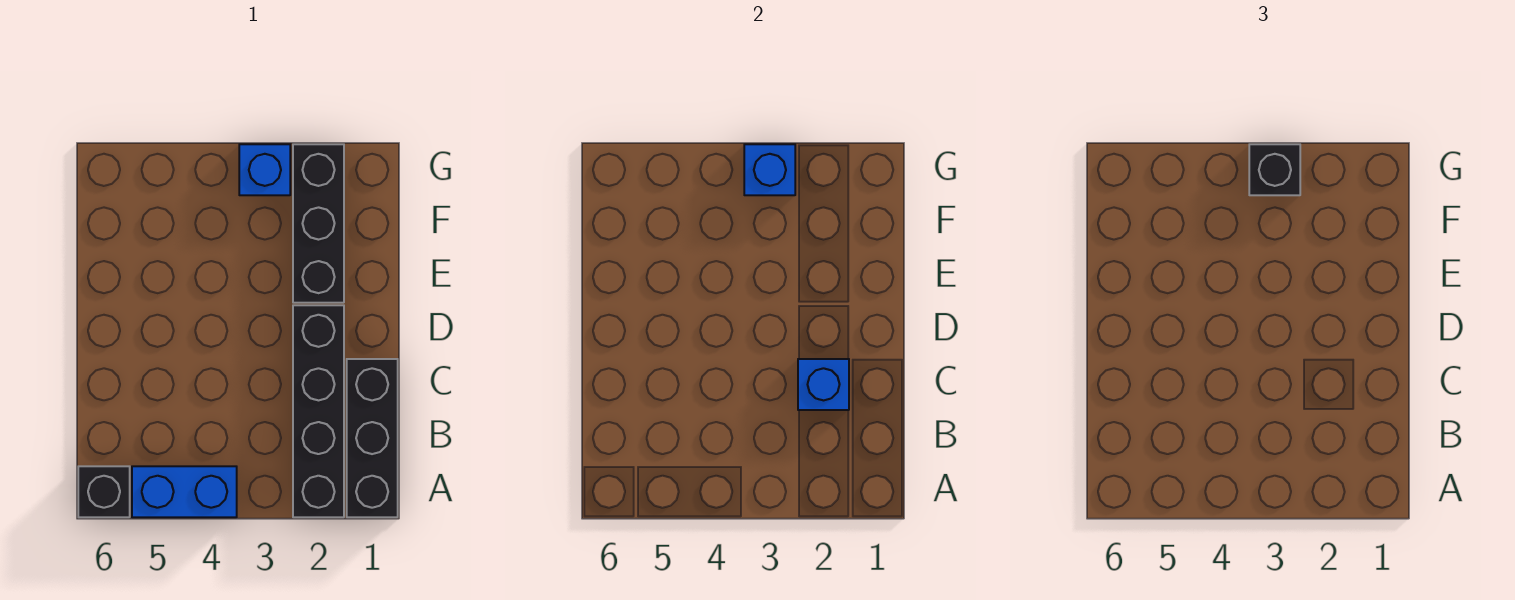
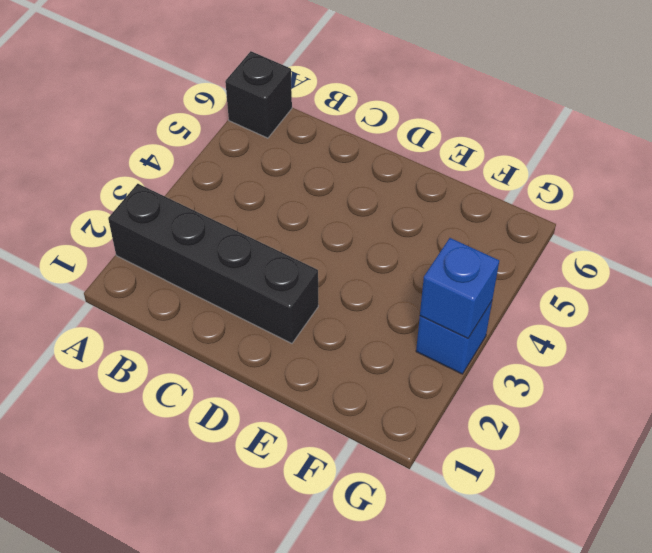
none -> black brick A1:C1 level 1
none -> blue brick A4:A5 level 1

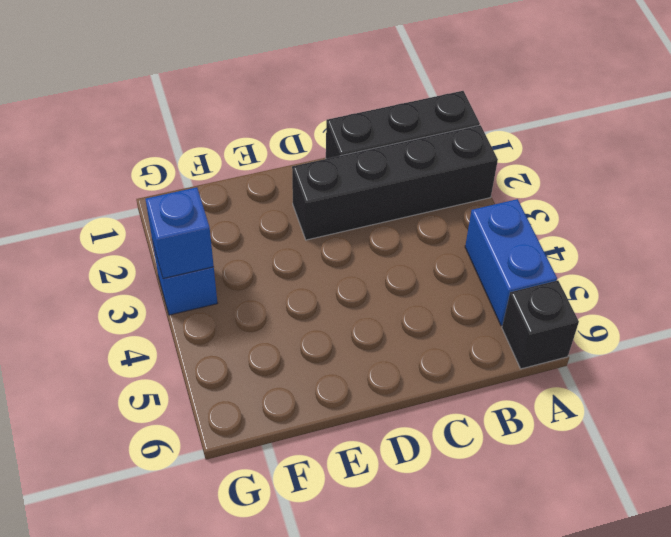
none -> black brick E2:G2 level 1
none -> blue brick C2 level 2

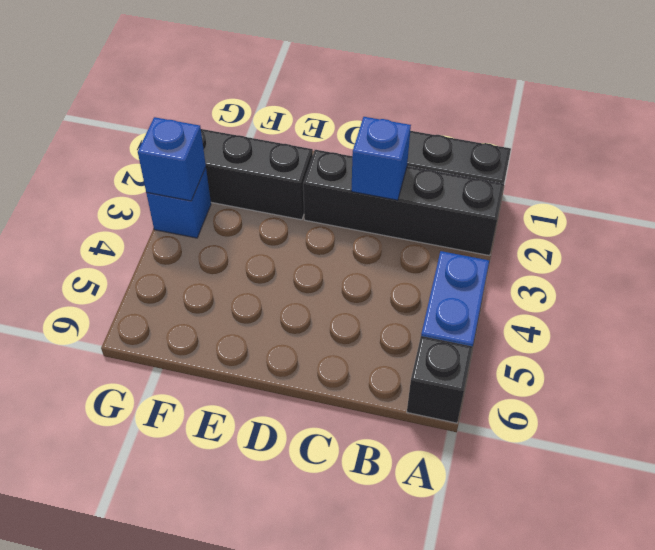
none -> black brick G3 level 3

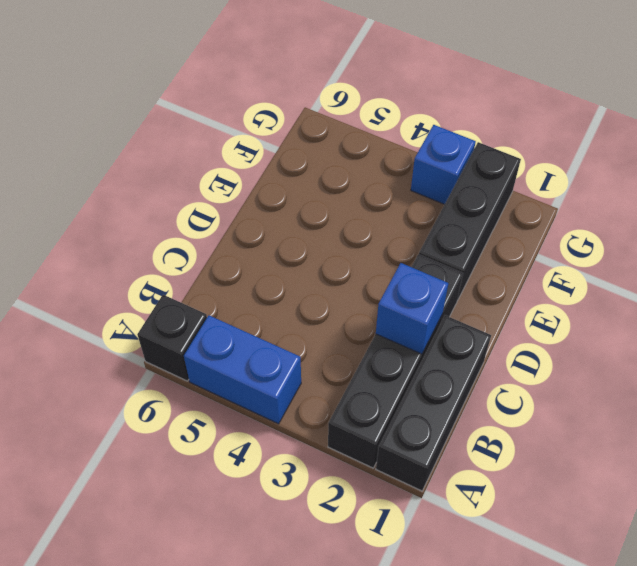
none -> blue brick G3 level 2
none -> black brick G3 level 3

